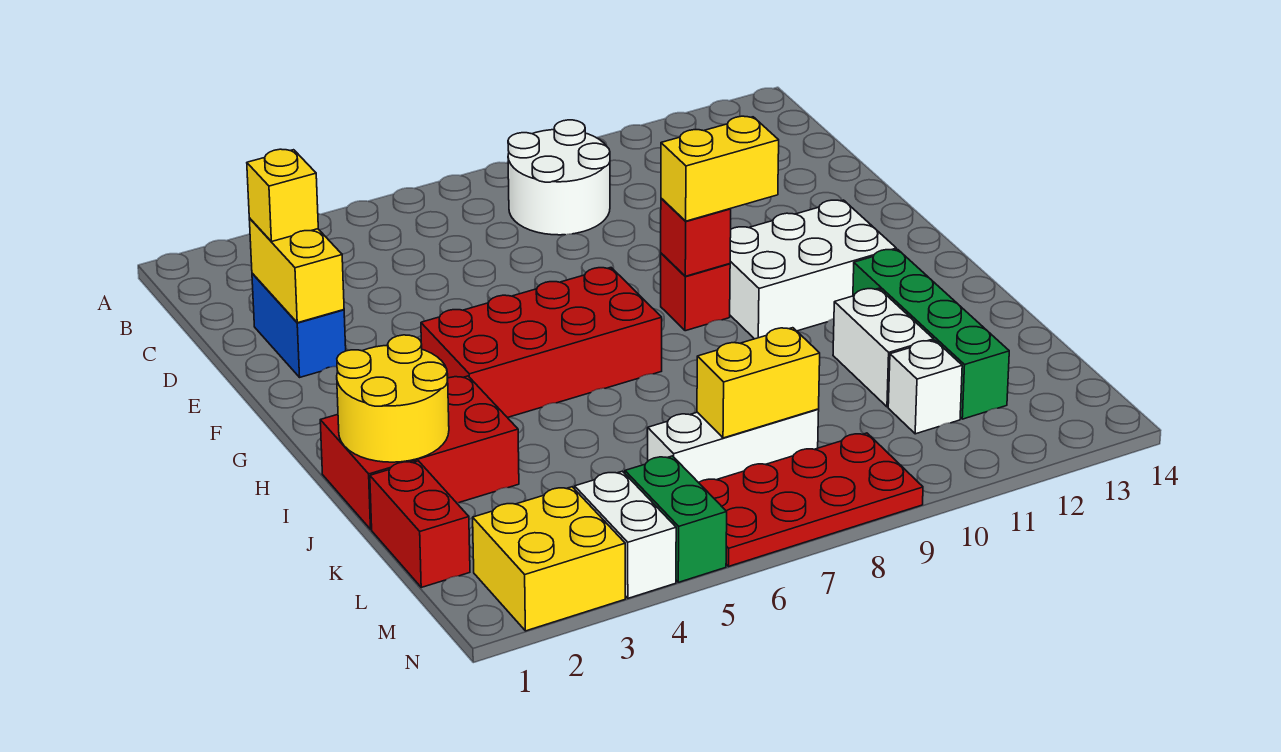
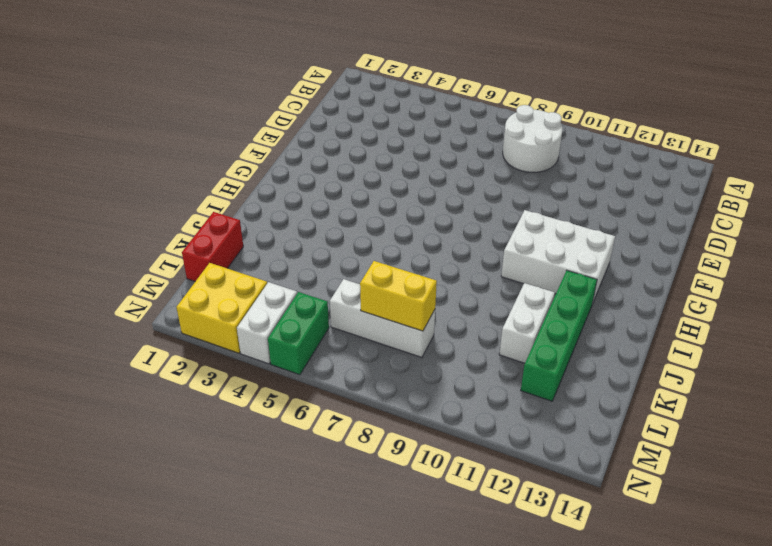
none -> blue brick D2:E2 level 1
none -> red brick G4:H7 level 1
none -> red brick G9 level 1

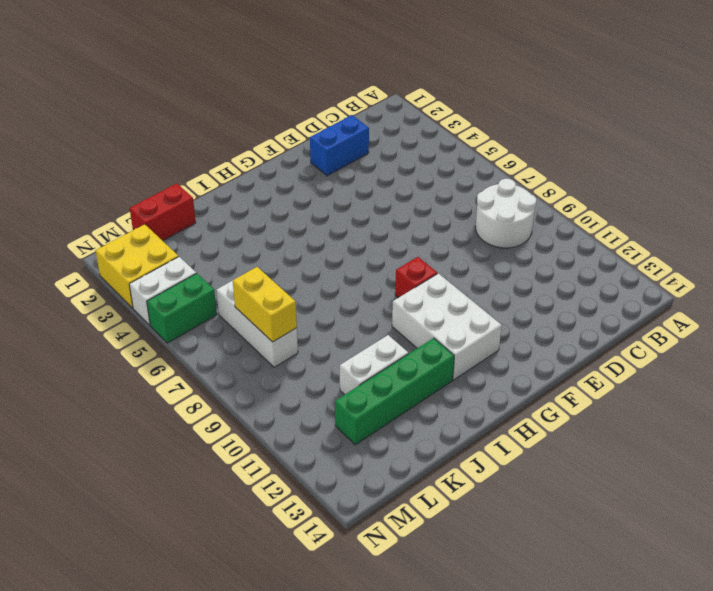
none -> red brick G4:H7 level 1
none -> red brick I1:J3 level 1
none -> white brick L11 level 1

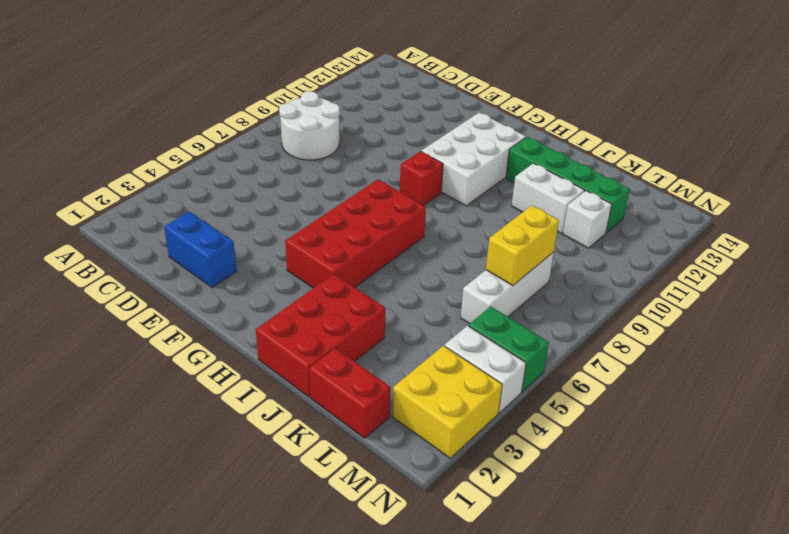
none -> red plate M6:N9 level 1
none -> yellow brick D2:E2 level 2
none -> red brick G9 level 2

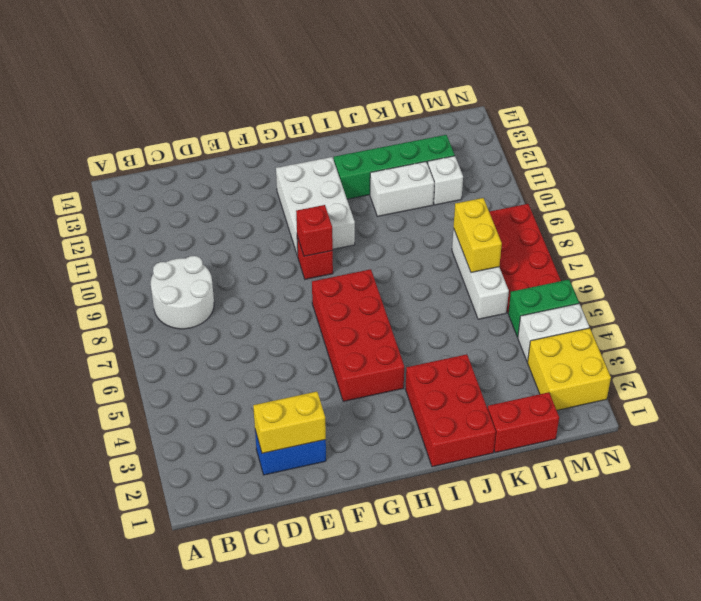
none -> yellow round brick I1:J2 level 2
none -> yellow brick D2 level 3
none -> yellow brick G9:G10 level 3

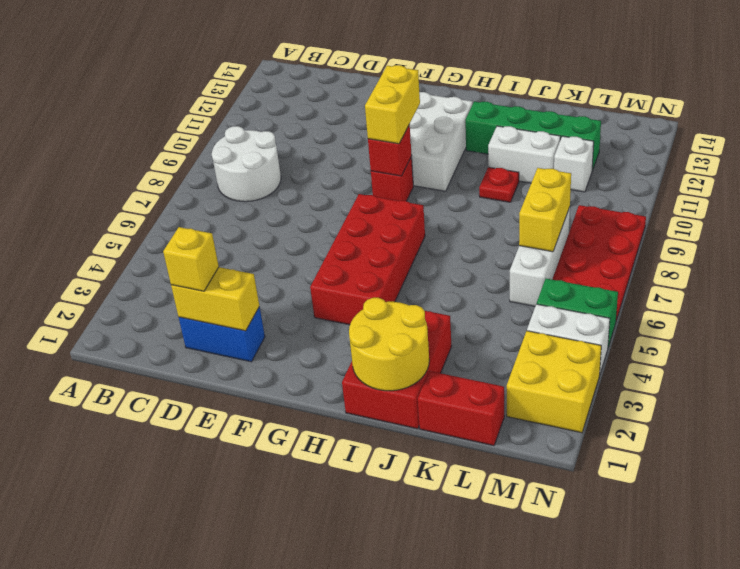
red plate J10 level 1 -> none

